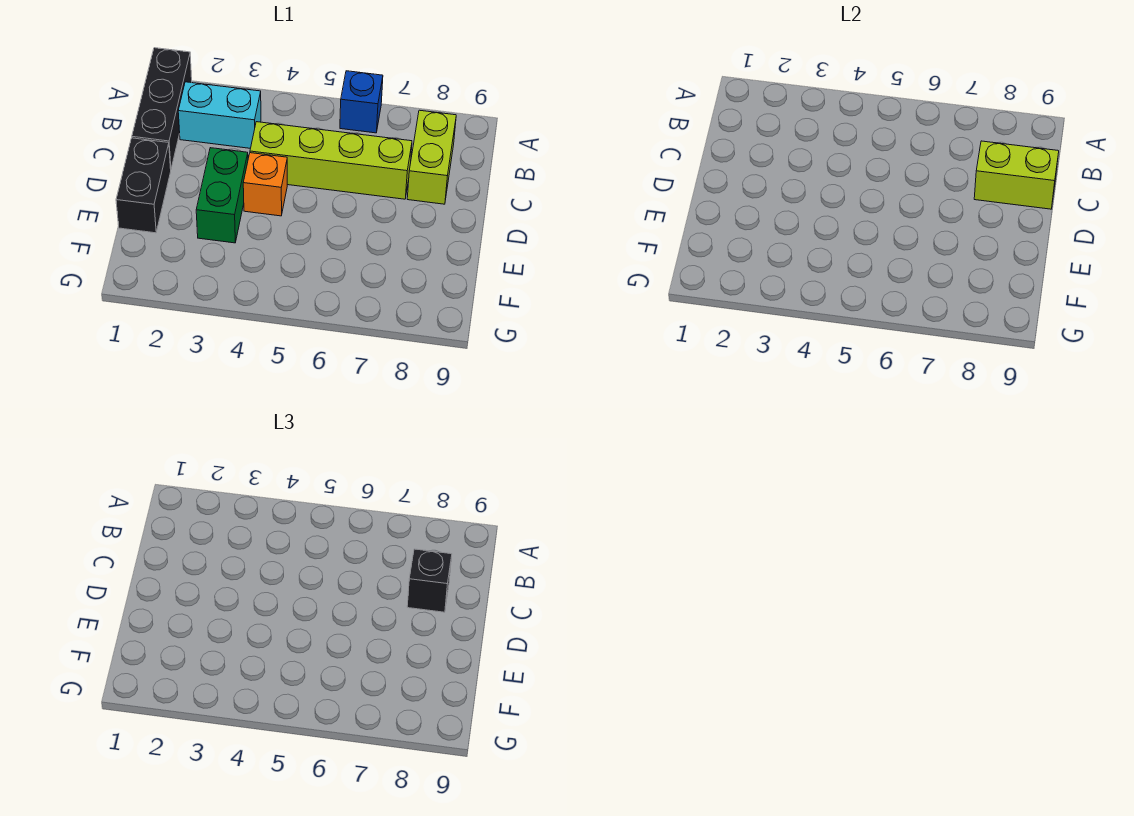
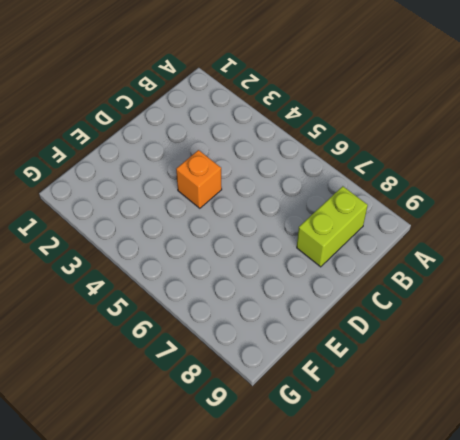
none -> black brick A1:C1 level 1
none -> blue brick A6 level 1

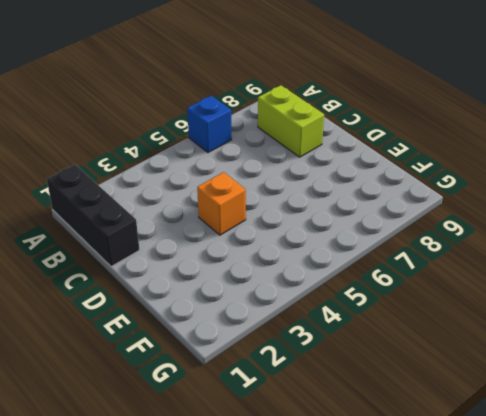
none -> cyan brick B2:B3 level 1
none -> lime brick C4:C7 level 1

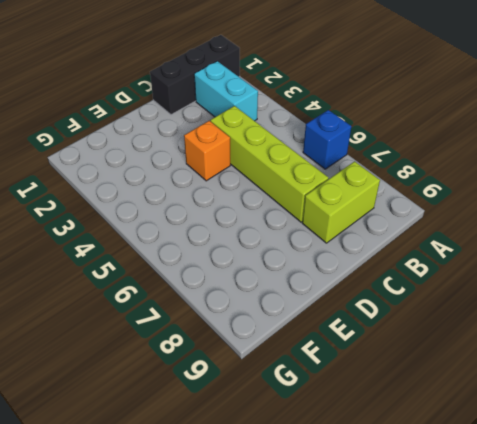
none -> black brick D1:E1 level 1
none -> green brick D3:E3 level 1

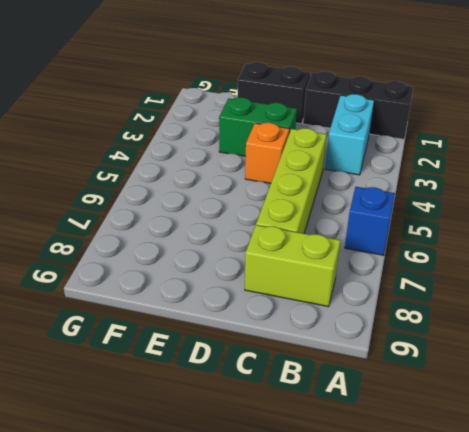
none -> lime brick C8:C9 level 2
none -> black brick C8 level 3

